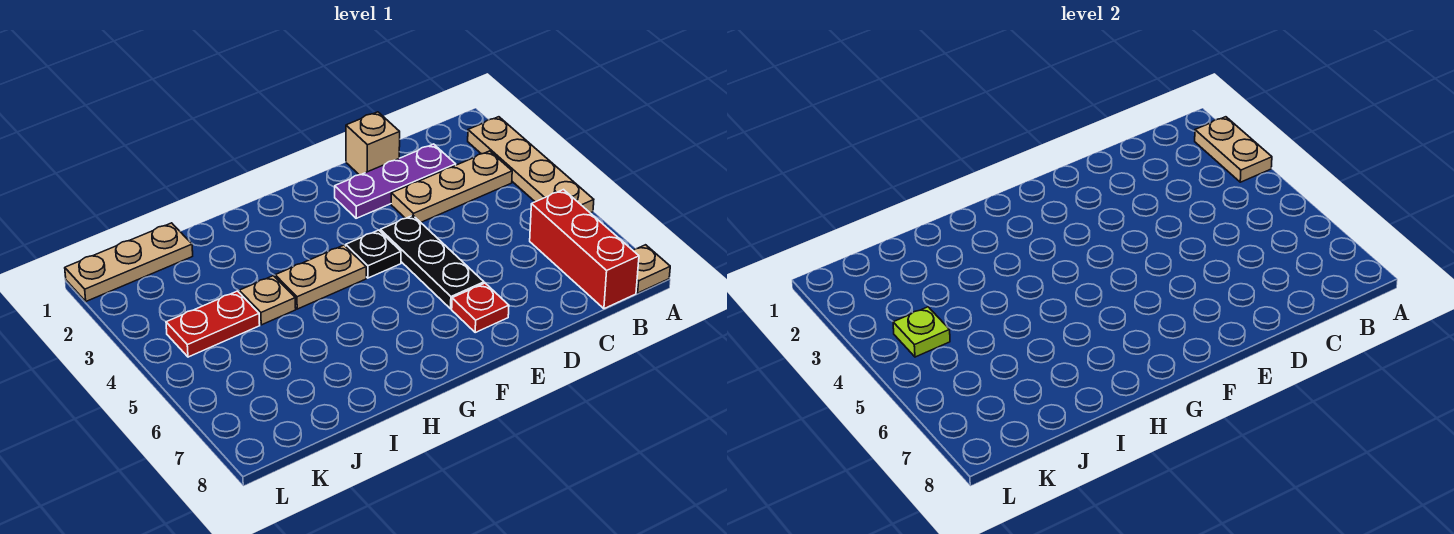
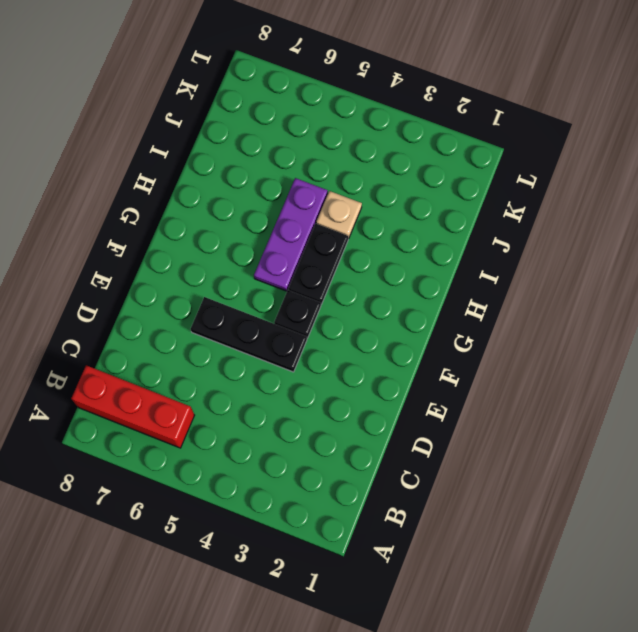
black plate G4:H4 level 1 -> tan plate G4:H4 level 1
purple plate G5:I5 level 1 -> purple plate C2:E2 level 1
none -> tan plate A2:A5 level 1
none -> tan plate A8 level 1
none -> tan plate B3:D3 level 1

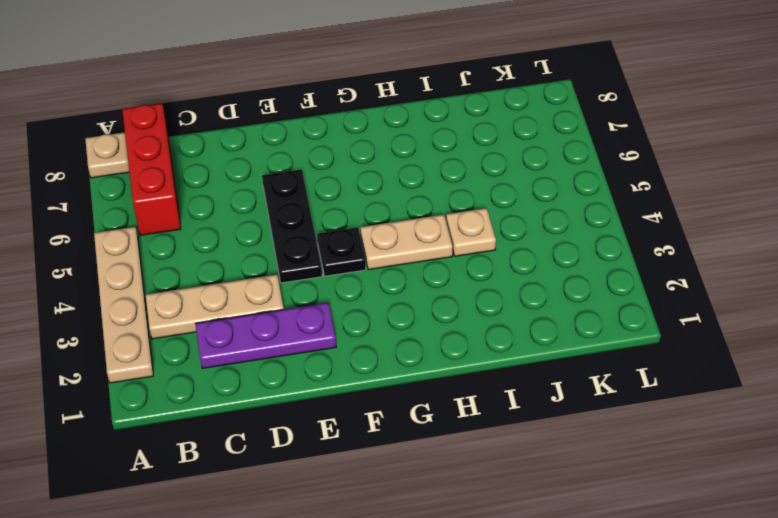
none -> tan brick D1 level 1
none -> red plate E7 level 1
none -> tan plate J1:L1 level 1

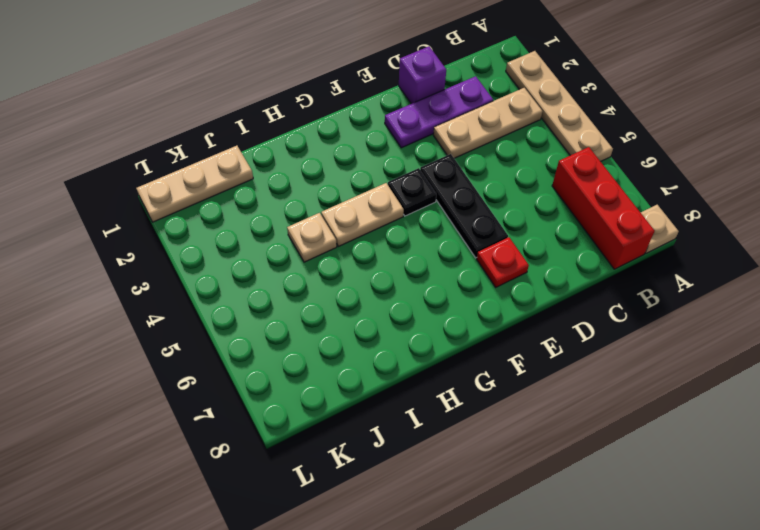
purple brick D1 level 1 -> tan brick D1 level 1
none -> red plate J4:K4 level 1
none -> tan plate A2:A3 level 2
none -> lime plate K4 level 2

